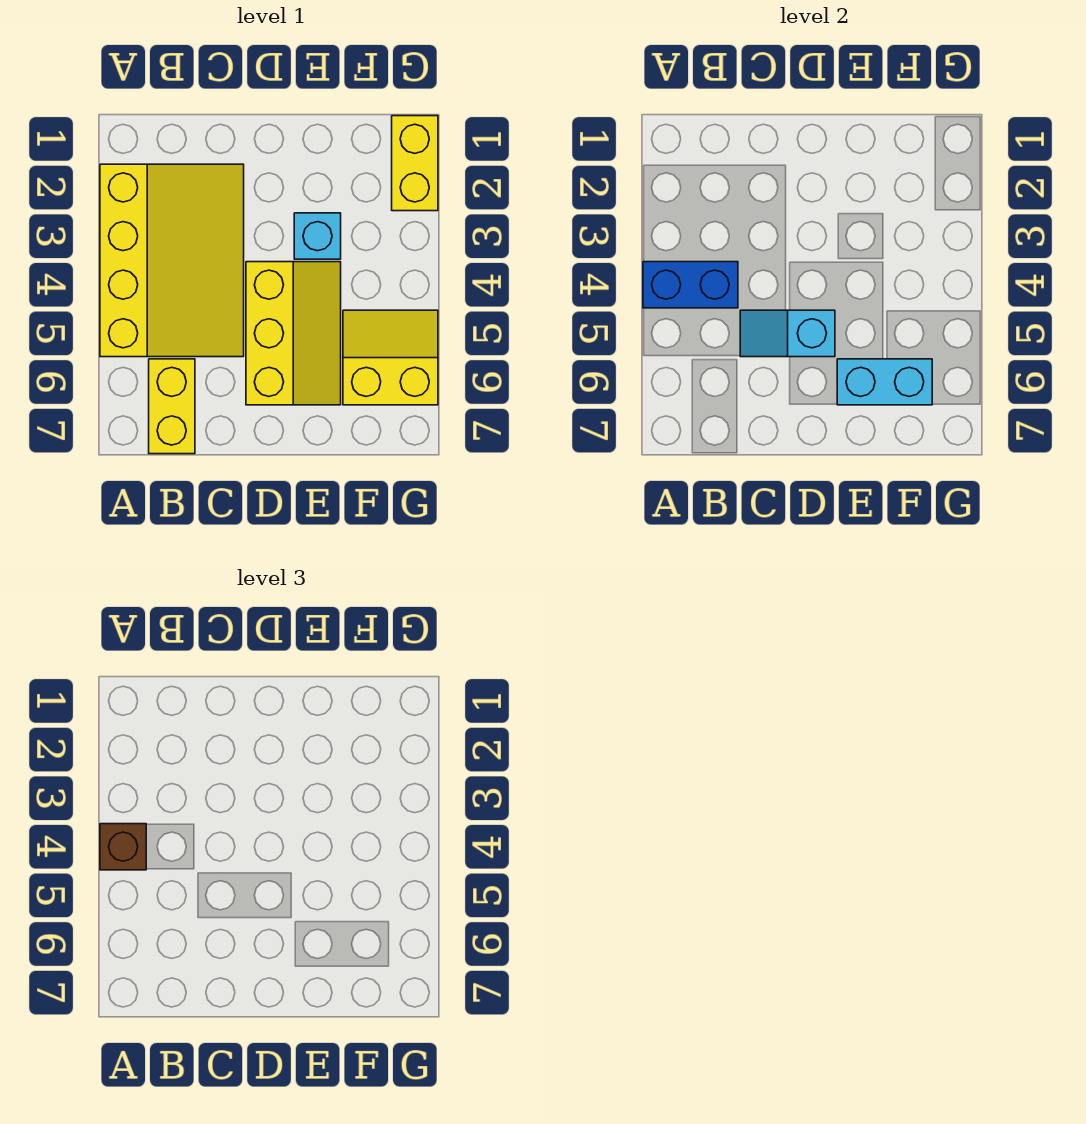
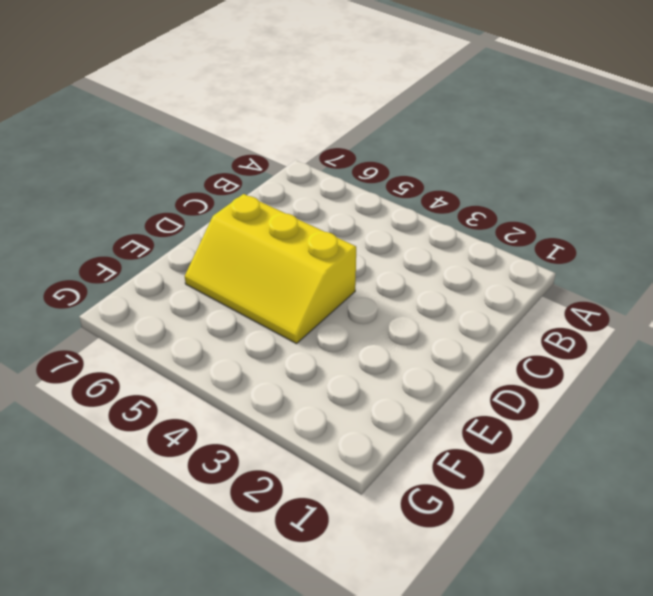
none -> yellow slope A2:C5 level 1 top A
none -> yellow brick B6:B7 level 1

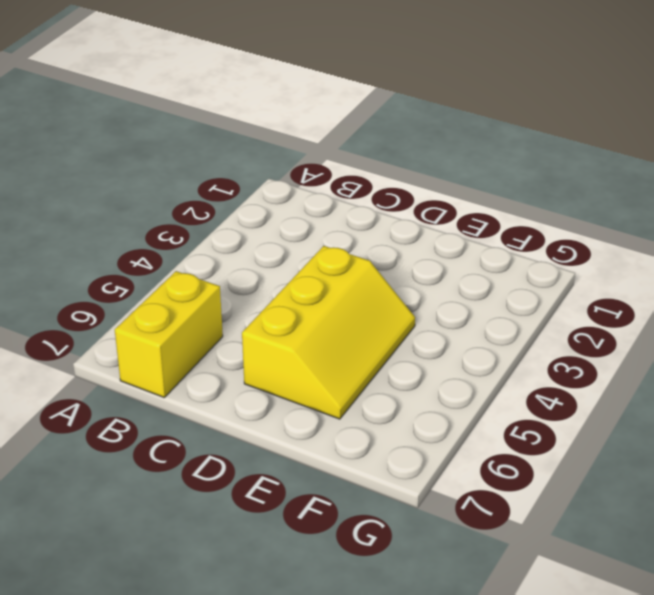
none -> yellow slope A2:C5 level 1 top A
none -> cyan brick E3 level 1

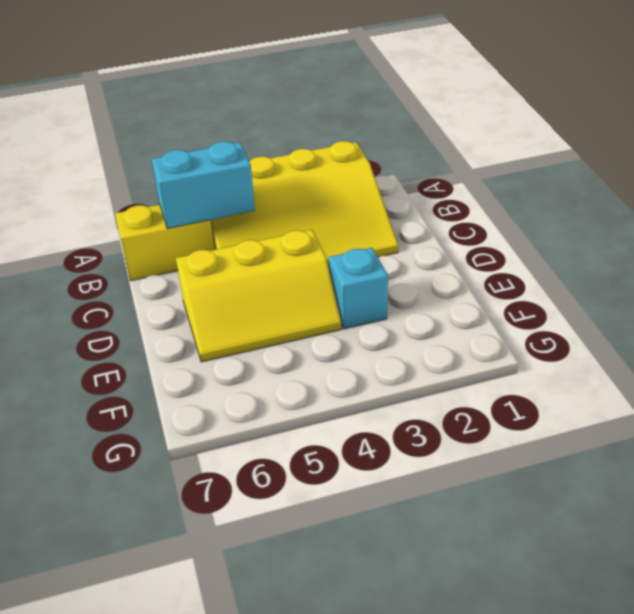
cyan brick B5:B6 level 2 -> cyan brick E6:F6 level 2
none -> yellow slope F5:G6 level 1 top 6
none -> yellow brick G1:G2 level 1

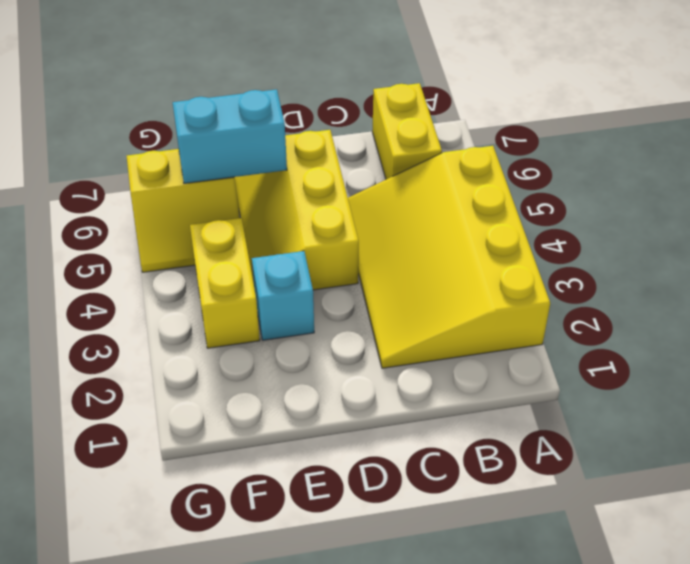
yellow brick F3:F4 level 1 -> yellow brick G1:G2 level 1
none -> blue brick A4:B4 level 2
none -> cyan slope C5:D5 level 2 top D

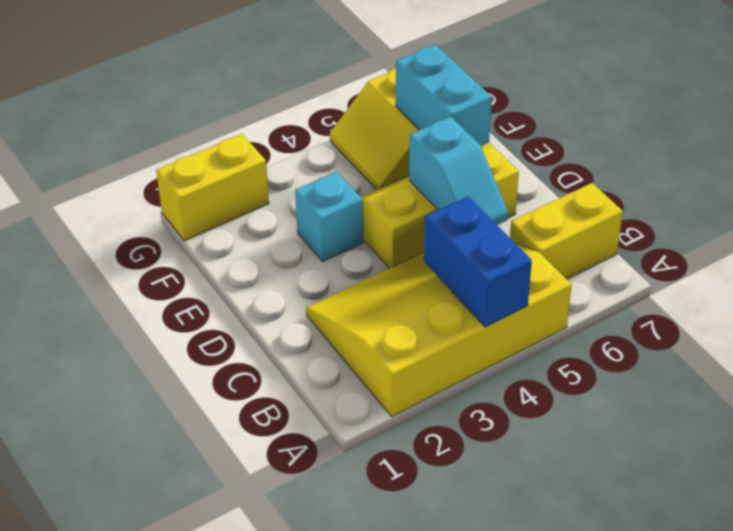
none -> brown brick A4 level 3

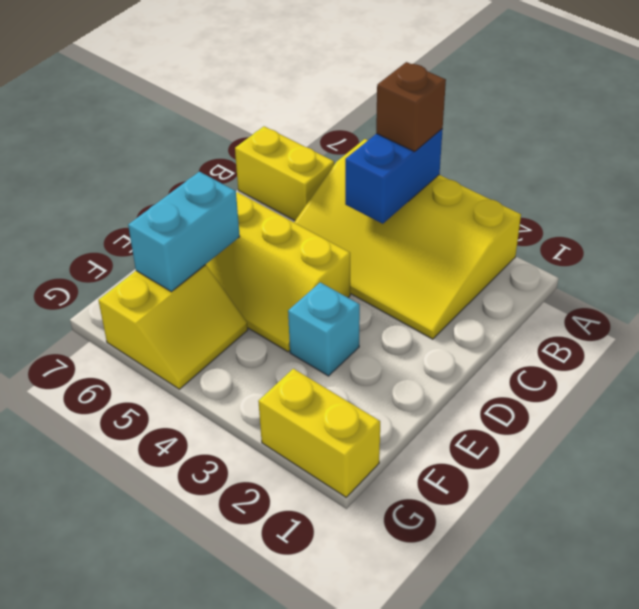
none -> cyan slope C5:D5 level 2 top D

